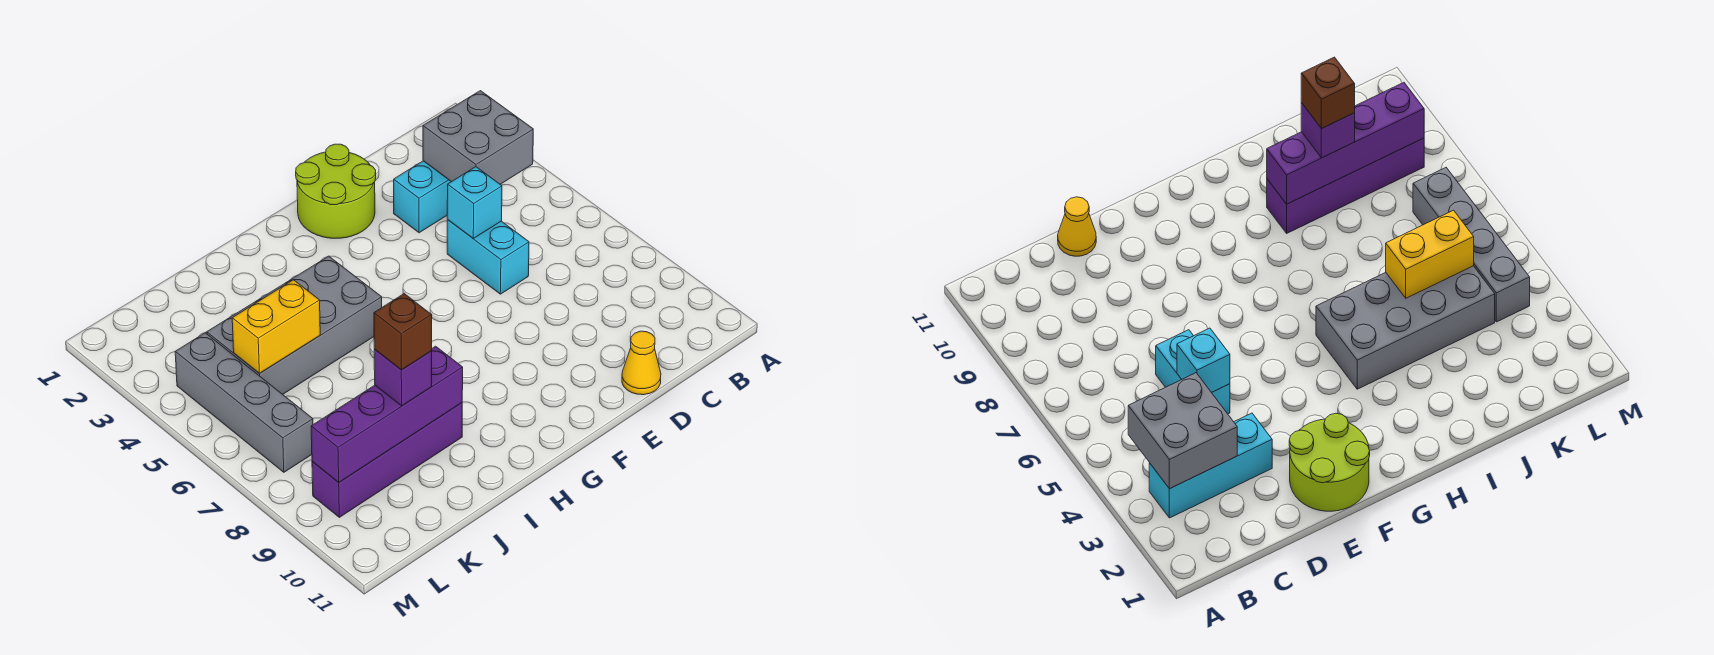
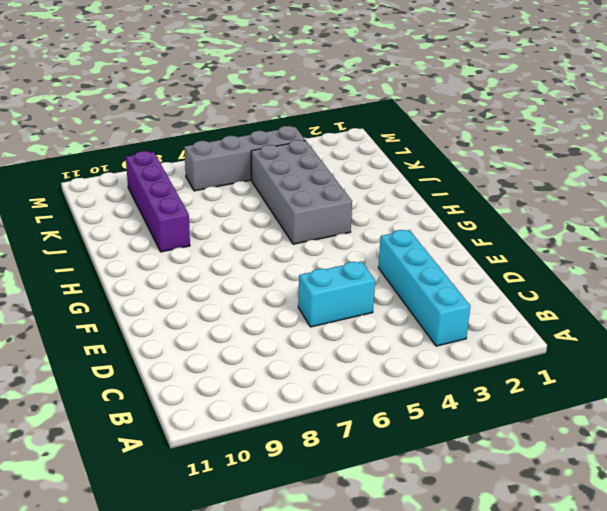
cyan brick B3:E3 level 1 -> cyan brick B3:D3 level 1
none -> yellow cone D11 level 1
none -> lime round brick E1:F2 level 1
none -> grey brick B3:C4 level 2

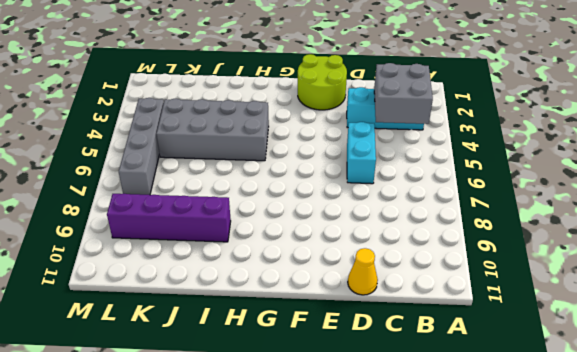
none -> cyan brick D5 level 2
none -> purple brick I9:L9 level 2
none -> yellow brick J5:K5 level 2

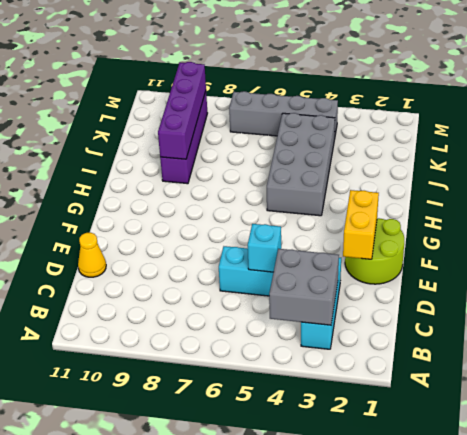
yellow brick E2:F2 level 2 -> yellow brick J5:K5 level 2
none -> purple brick J9 level 3
none -> brown brick J9 level 4

